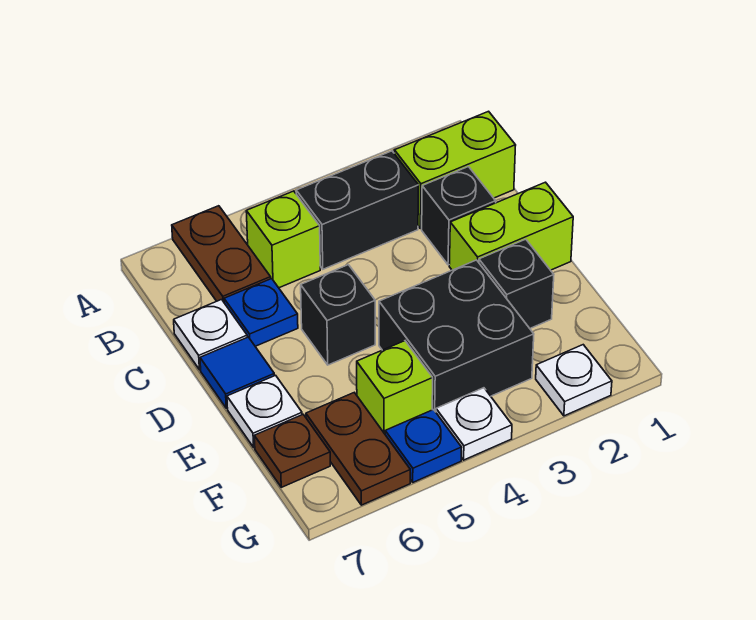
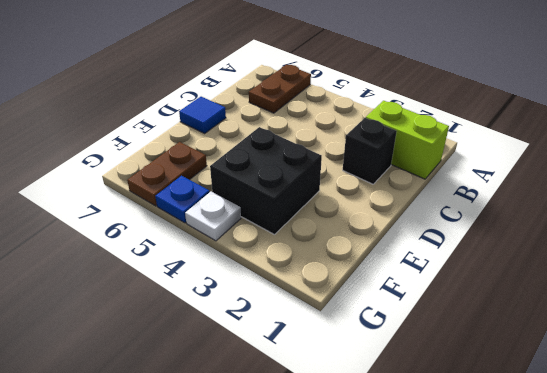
none -> black brick B3:B4 level 1
none -> lime brick B5 level 1
none -> blue plate C6 level 1

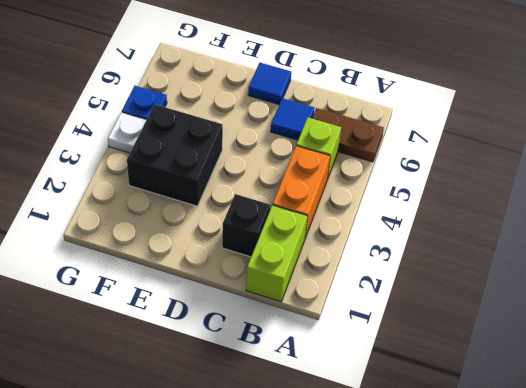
orange brick B3:B4 level 1 -> black brick B3:B4 level 1
blue tile C6 level 1 -> blue plate C6 level 1
none -> white plate C7 level 1
none -> lime brick D1:D2 level 1
none -> black brick D5 level 1

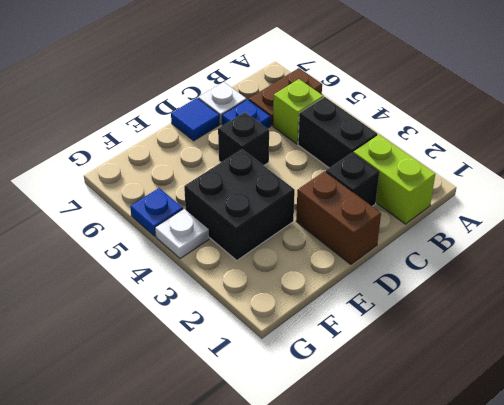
brown brick D1:D2 level 1 -> lime brick D1:D2 level 1
none -> black brick E2 level 1
none -> white plate E7 level 1
none -> lime brick F5 level 1

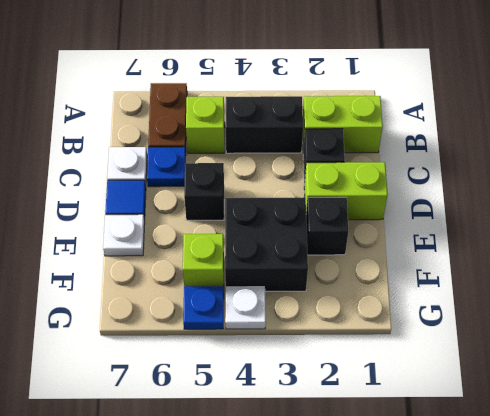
none -> brown plate F6:G6 level 1
none -> brown plate F7 level 1
none -> white plate G2 level 1

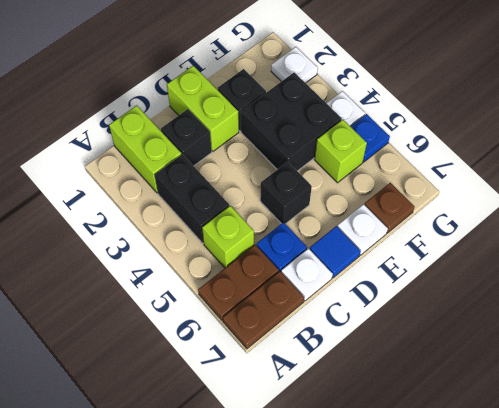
brown plate A7:B7 level 1 -> brown plate F6:G6 level 1

